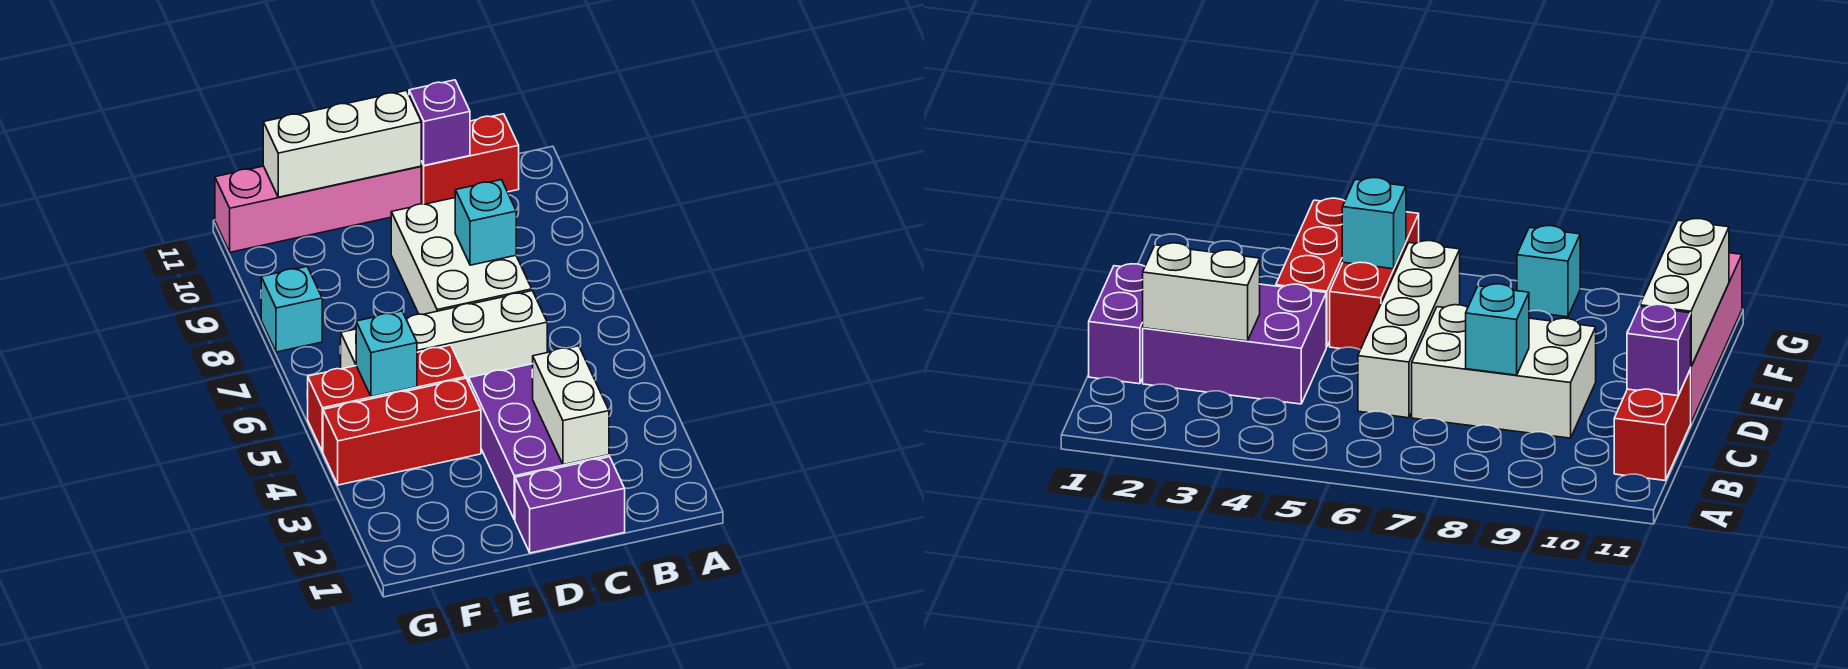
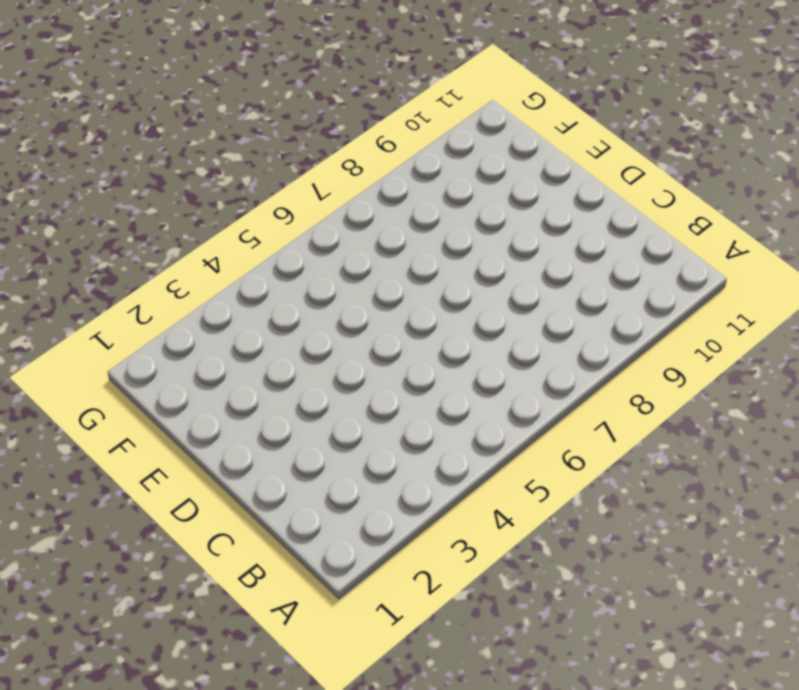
none -> red brick B11:C11 level 1
none -> purple brick C1:D1 level 1
none -> purple brick C2:D4 level 1

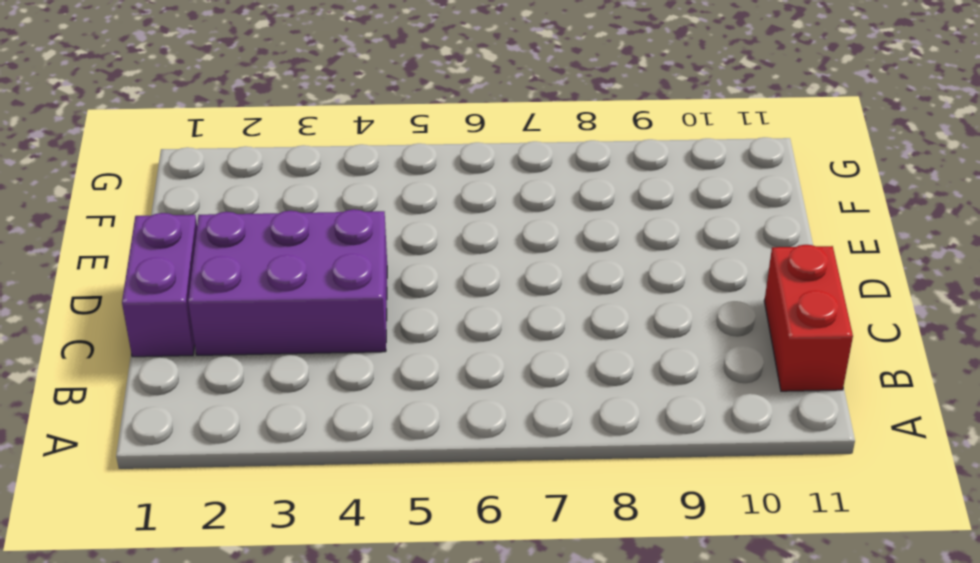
none -> white brick C6:F6 level 1
none -> white brick C7:D9 level 1
none -> pink brick D11:G11 level 1

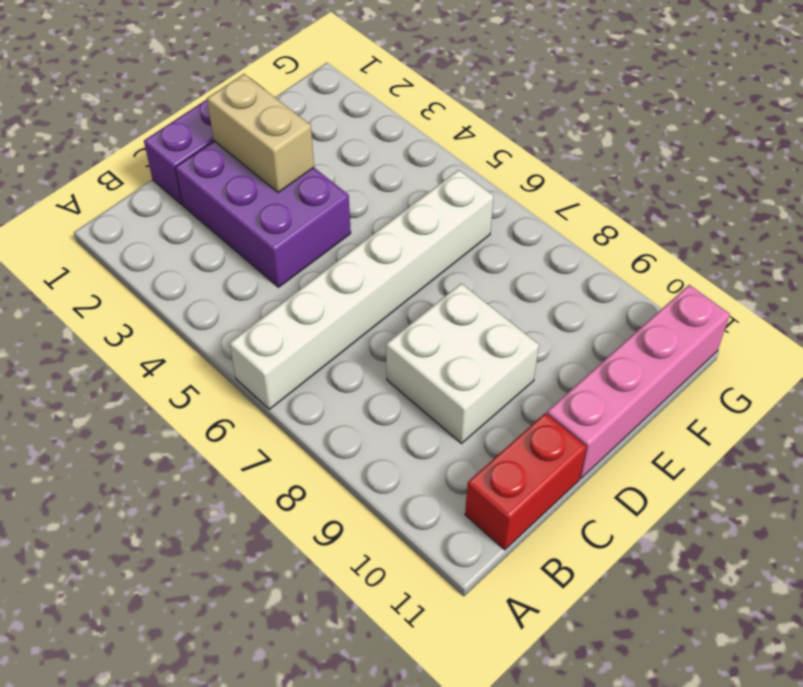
white brick A6:F6 level 1 -> white brick C6:F6 level 1
white brick C8:D9 level 1 -> white brick C7:D9 level 1
tan brick D2:D3 level 2 -> none
none -> red brick E4:G4 level 1
none -> red brick E5:G5 level 1
none -> cyan brick G8 level 1

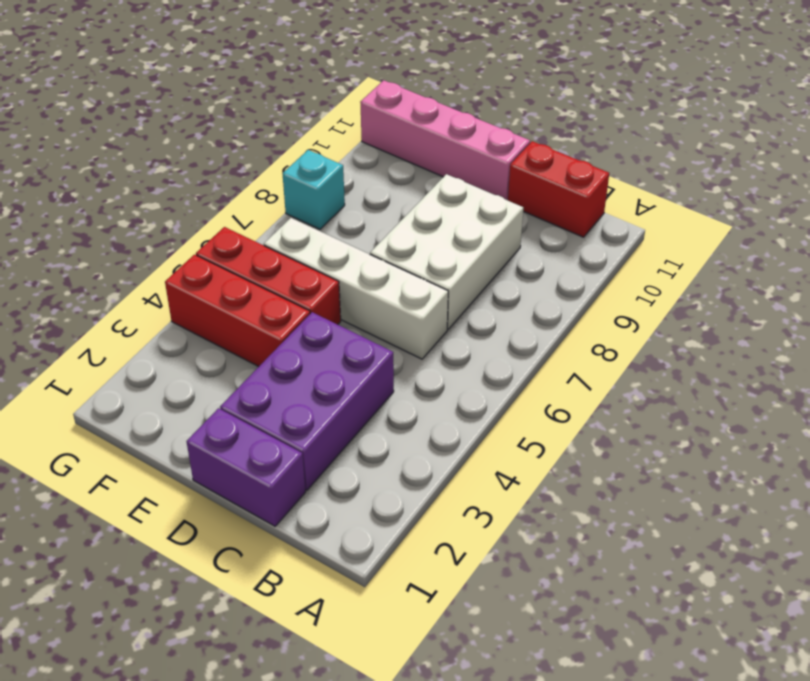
none -> white brick C2:C3 level 2
none -> cyan brick C8 level 2
none -> purple brick C11 level 2

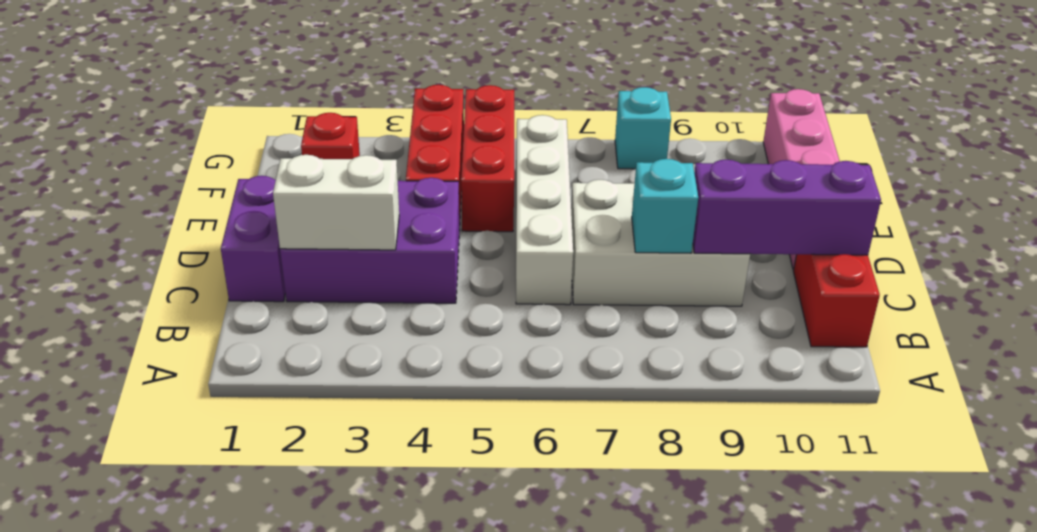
purple brick C9:C11 level 2 -> purple brick C11 level 2
red brick F2 level 1 -> none
none -> white brick D11:F11 level 2
none -> cyan brick F5 level 2

